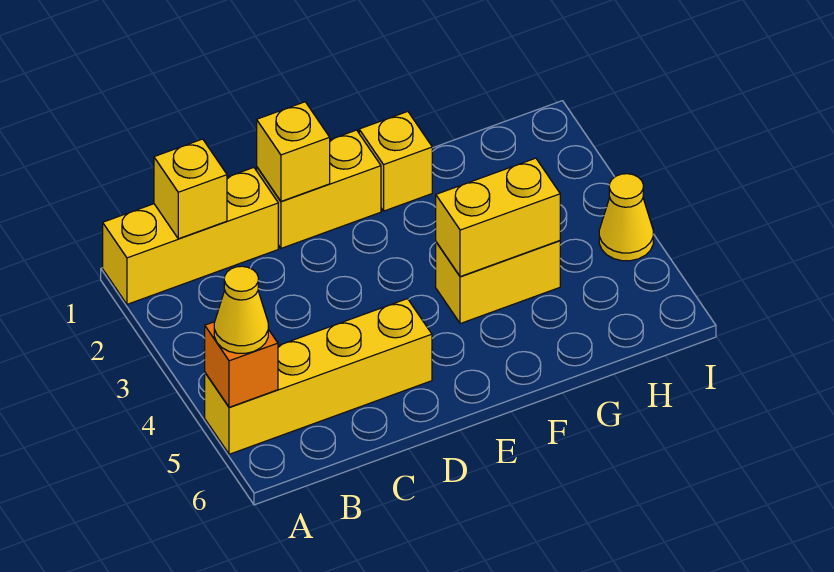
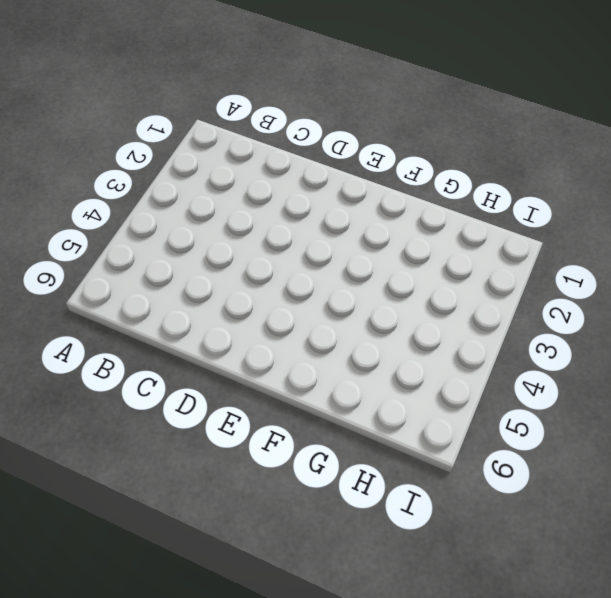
none -> yellow brick A1:C1 level 1
none -> yellow brick A5:D5 level 1

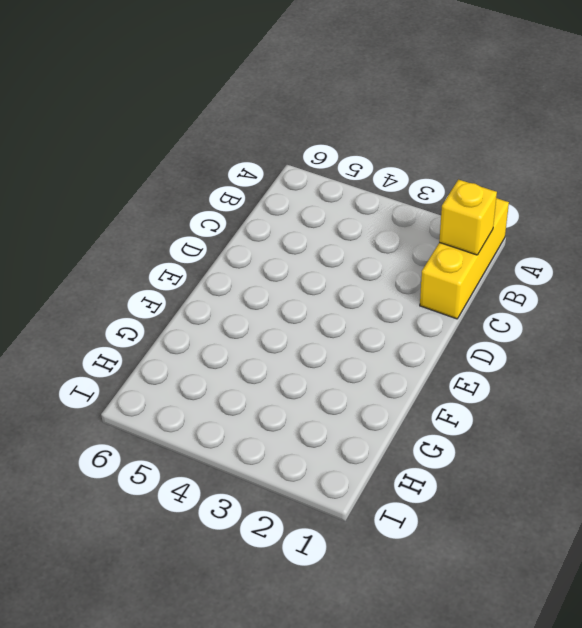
none -> yellow brick A5:D5 level 1
none -> yellow brick D1:E1 level 1

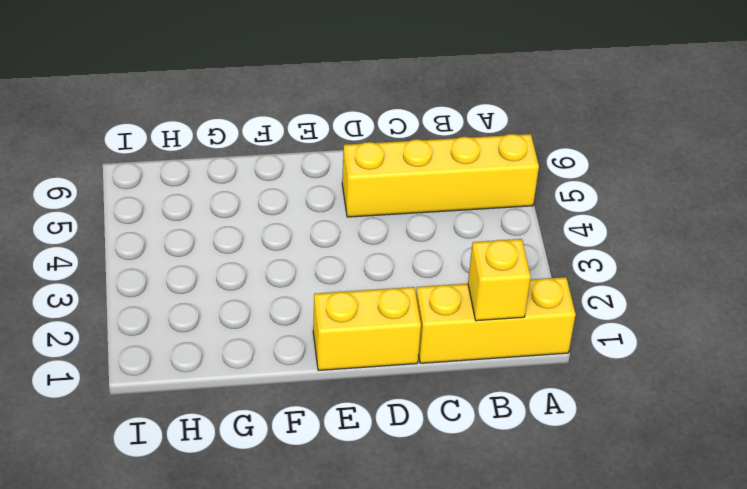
none -> yellow brick F1 level 1
none -> yellow brick F4:G4 level 1

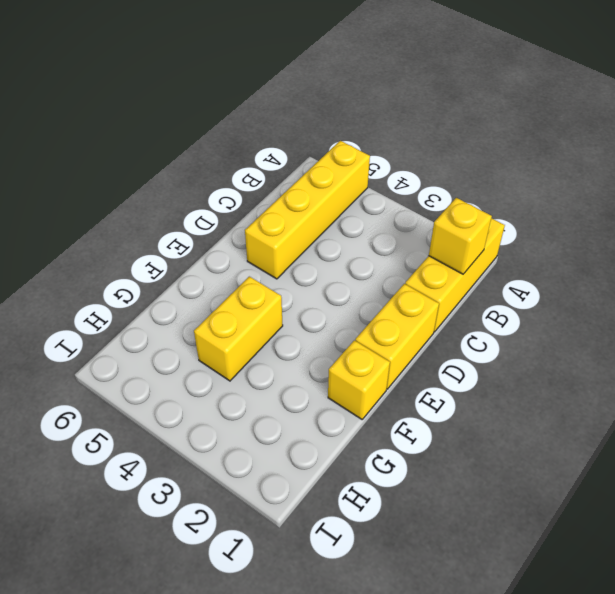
none -> yellow cone I4 level 1
none -> orange brick A5 level 2

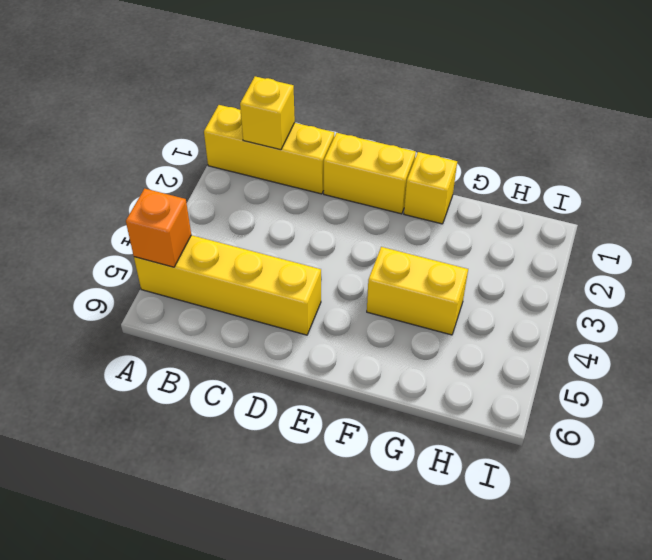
none -> yellow cone I4 level 1
none -> yellow brick D1 level 2

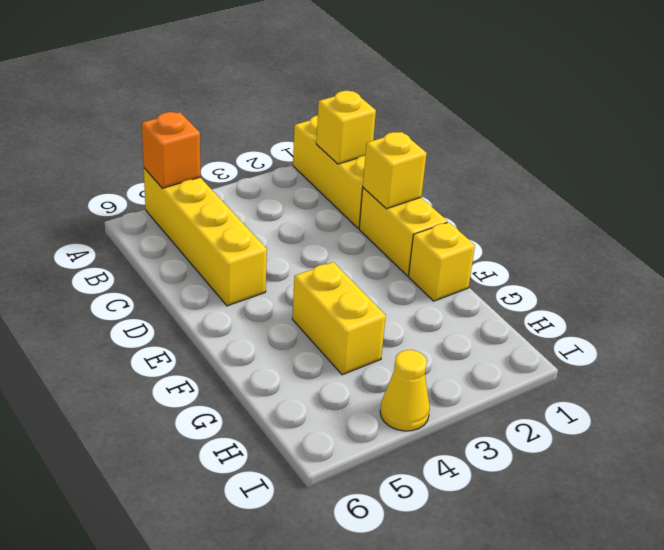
none -> yellow brick F4:G4 level 2
none -> yellow cone A5 level 3

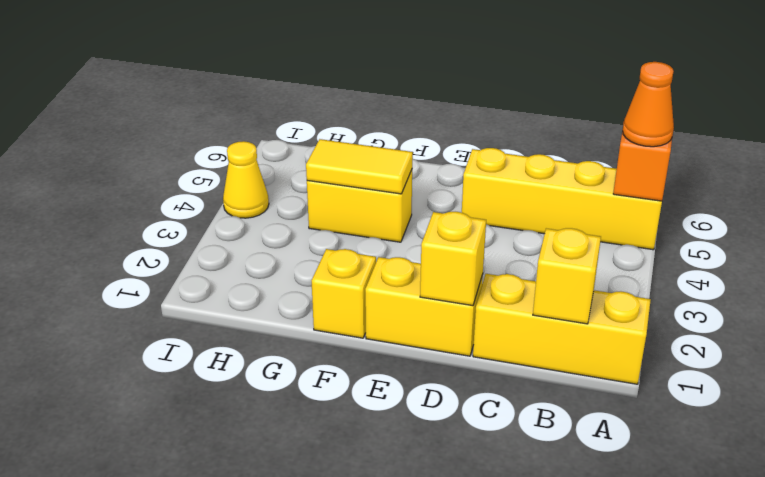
orange cone A5 level 3 -> yellow cone A5 level 3
yellow tile F4:G4 level 2 -> yellow brick F4:G4 level 2

